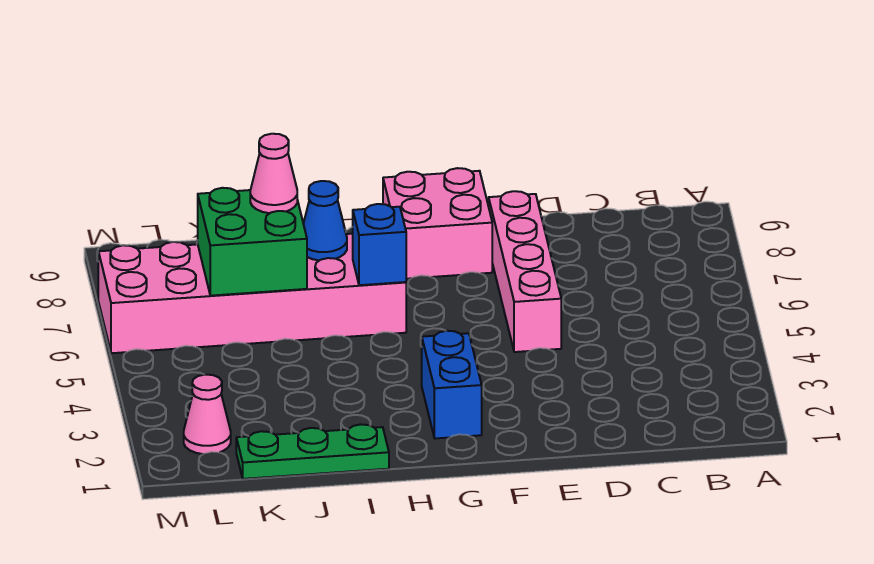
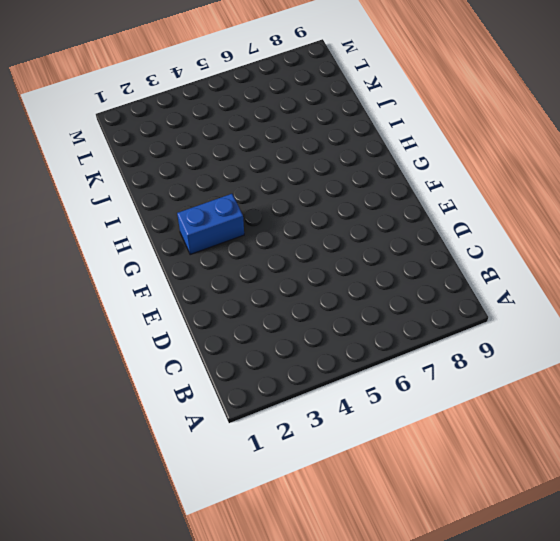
none -> pink brick E5:E8 level 1
none -> pink brick F8:G9 level 1

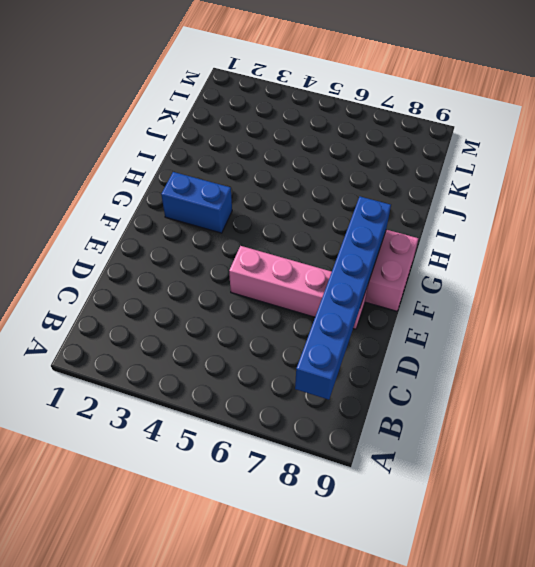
blue brick B8:G8 level 2 -> none
none -> pink brick H6:M7 level 1
none -> green plate I1:K1 level 1

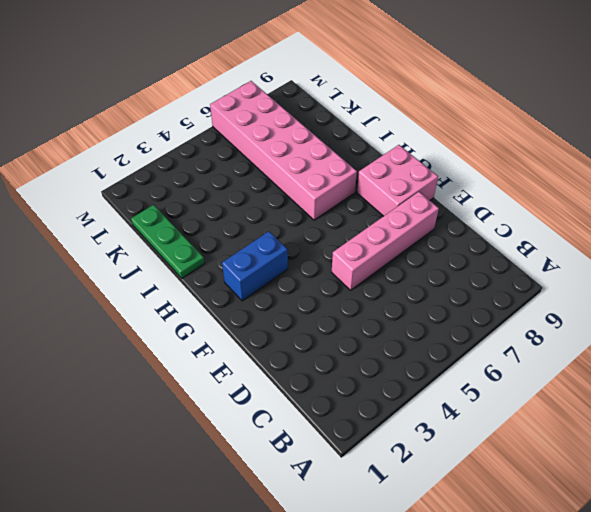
none -> pink cone L2 level 1
none -> blue brick H6 level 2

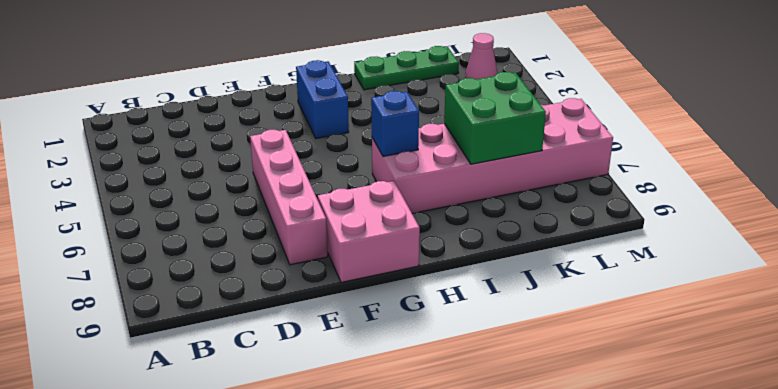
none -> blue cone I7 level 2
none -> pink cone J7 level 3

